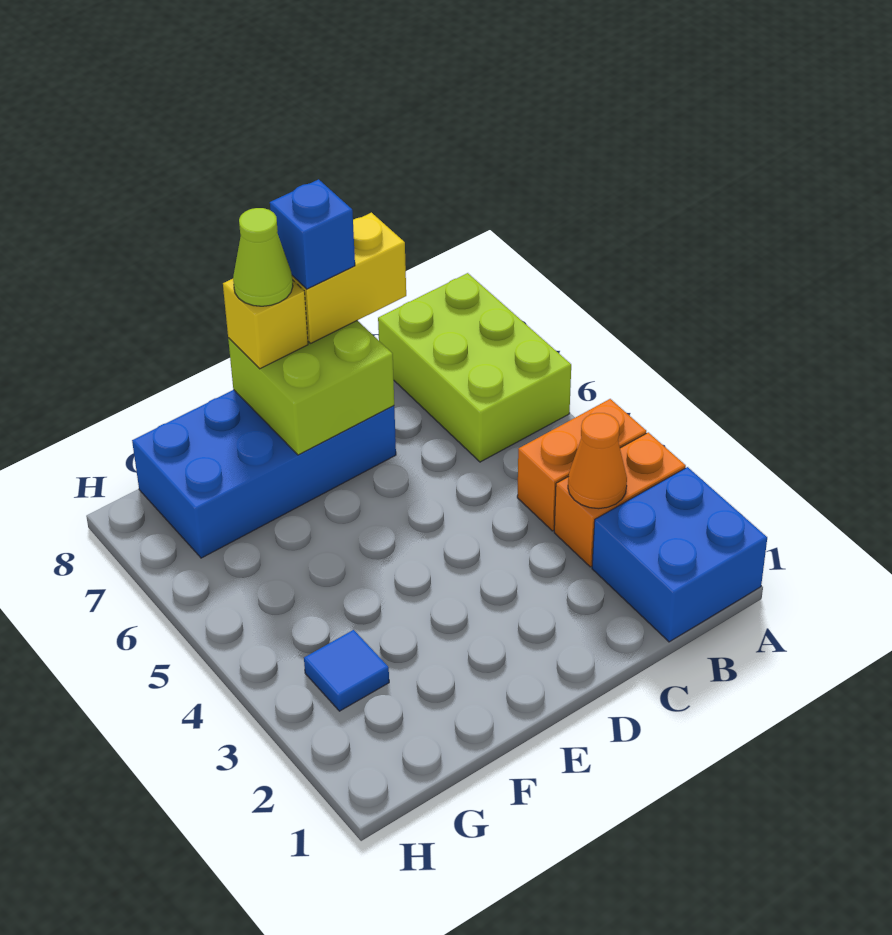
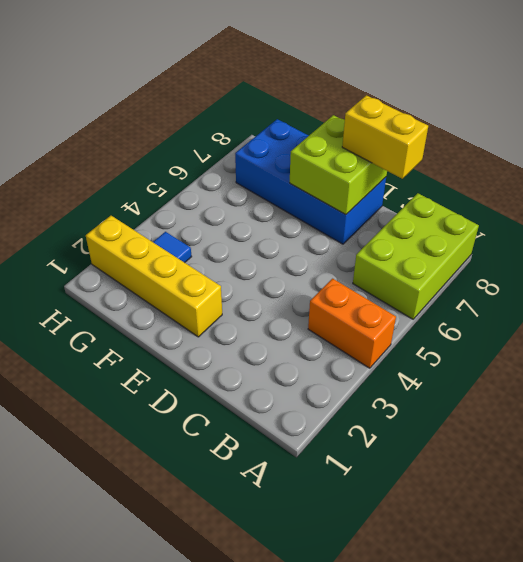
yellow brick E2:H2 level 1 -> none
none -> blue brick A1:B2 level 1
none -> orange brick A3:B3 level 1
none -> orange cone B3 level 2

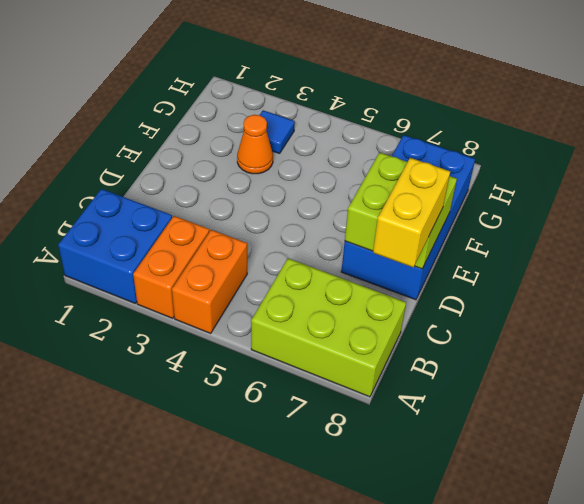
orange cone F3 level 1 -> orange cone B3 level 2
none -> yellow brick E8 level 3
none -> blue brick D8 level 4
none -> lime cone E8 level 4

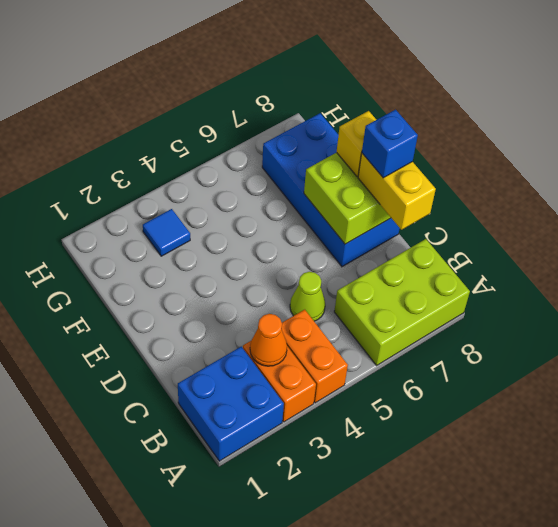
lime cone C5 level 1 -> lime cone E8 level 4

